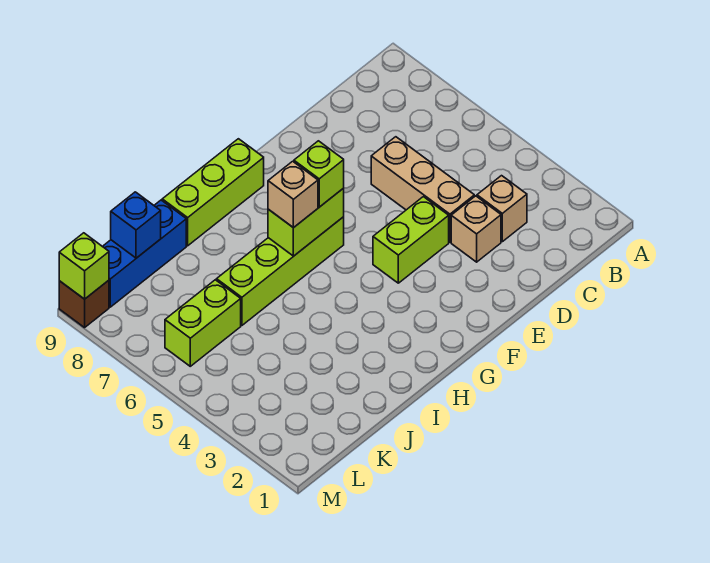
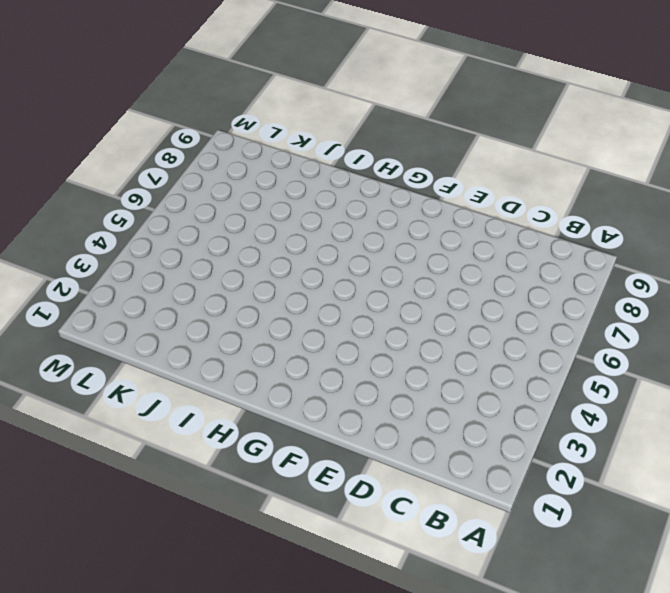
none -> tan brick C3 level 1
none -> tan brick D3 level 1
none -> tan brick D4:D6 level 1

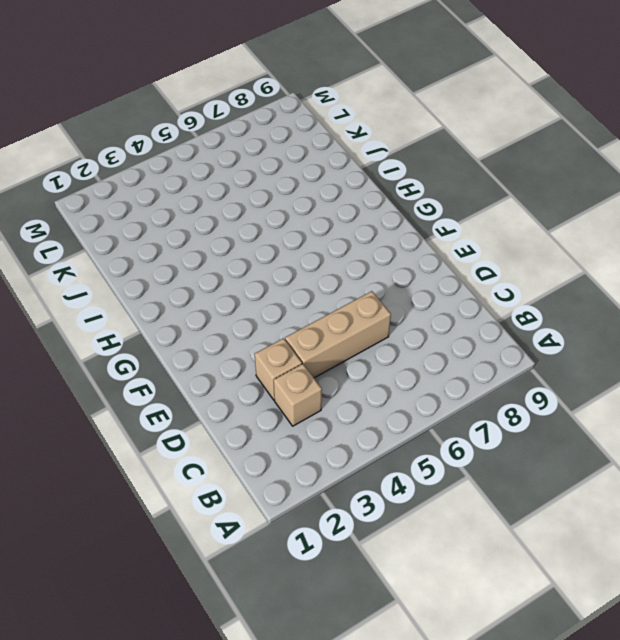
none -> lime brick E4:F4 level 1
none -> lime brick G6:J6 level 1
none -> lime brick G9:I9 level 1

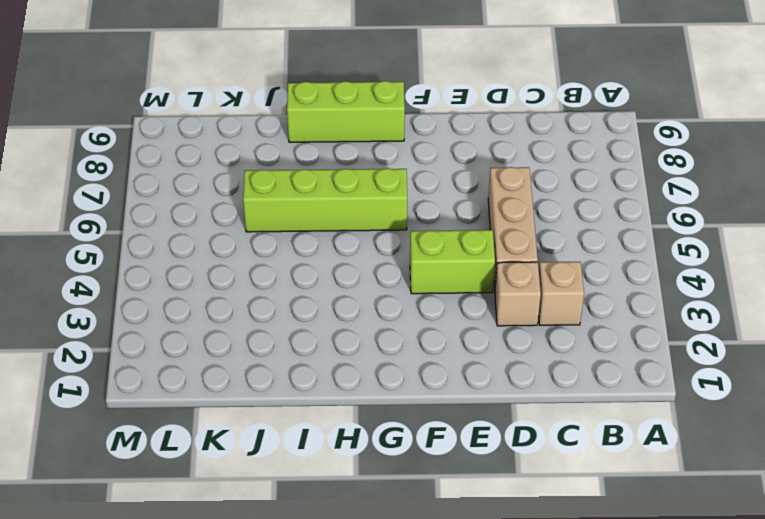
none -> blue brick J9:L9 level 1
none -> lime brick K6:L6 level 1
none -> brown brick M9 level 1

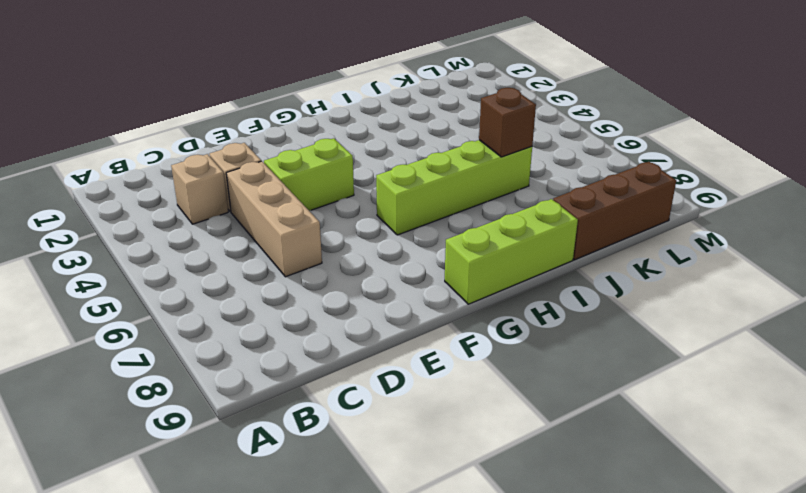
brown brick J6 level 2 -> brown brick M9 level 1
brown brick J9:L9 level 1 -> blue brick J9:L9 level 1
none -> lime brick K6:L6 level 1
none -> lime brick G6:H6 level 2
none -> blue brick K9 level 2

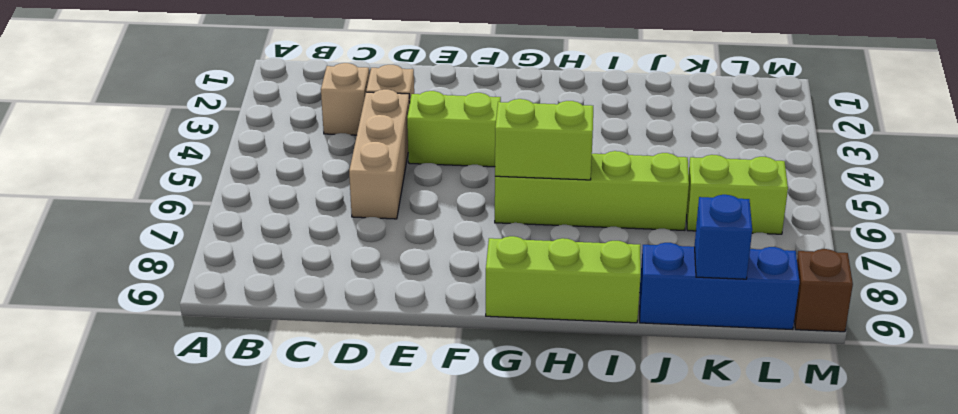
none -> lime brick M9 level 2
none -> lime brick G6 level 3
none -> tan brick H6 level 3

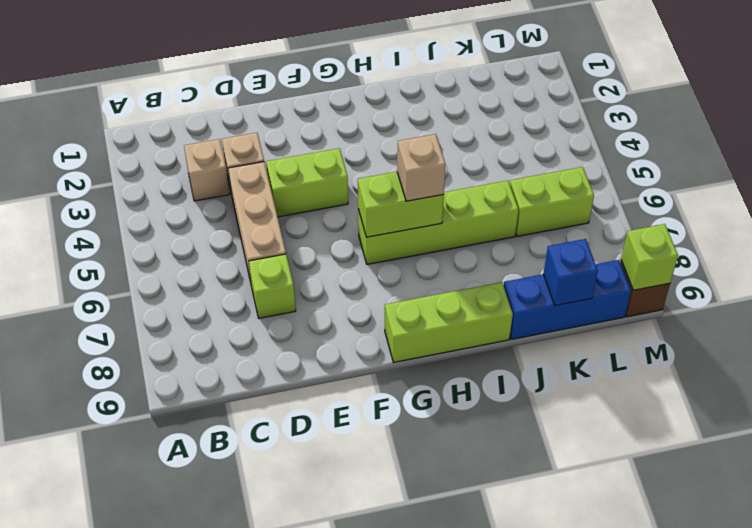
lime brick D7 level 1 -> lime brick G6 level 3

